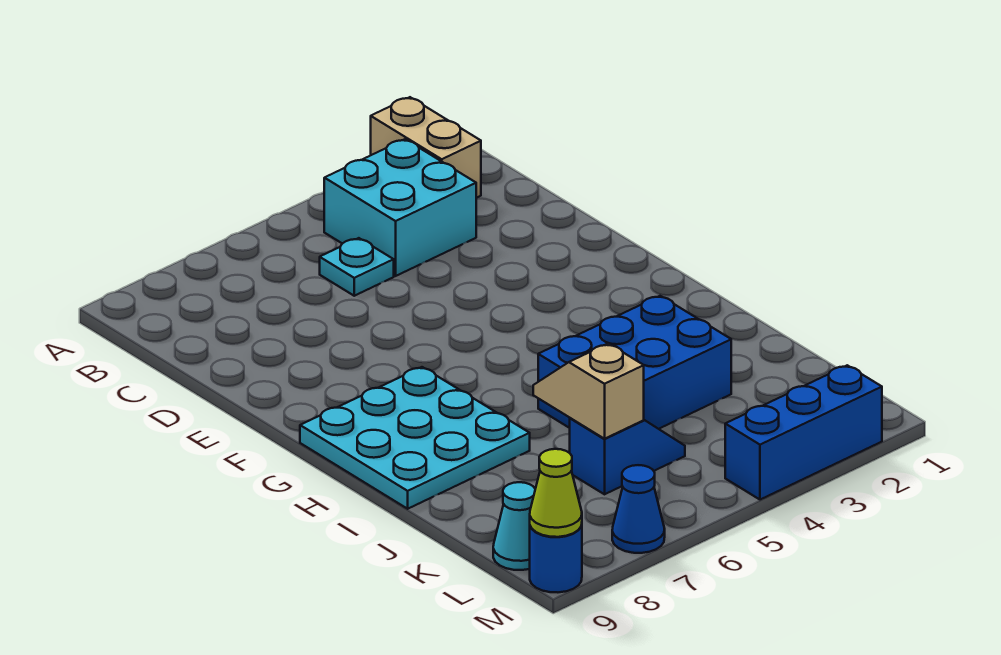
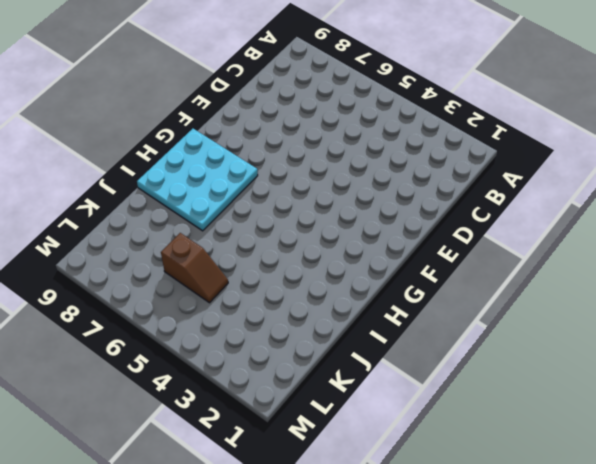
brown slope K5:K6 level 1 top 6 -> blue slope K5:K6 level 1 top 6
none -> tan brick A2:B2 level 1
none -> cyan brick B3:C4 level 1
none -> cyan plate C5 level 1

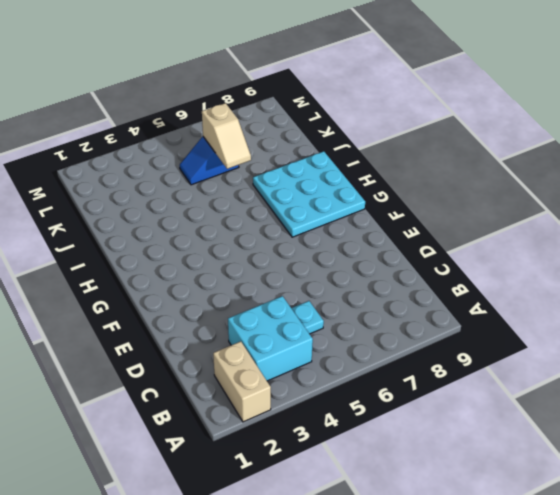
none -> blue brick I3:J5 level 1
none -> cyan cone L9 level 1
none -> blue brick M2:M4 level 1

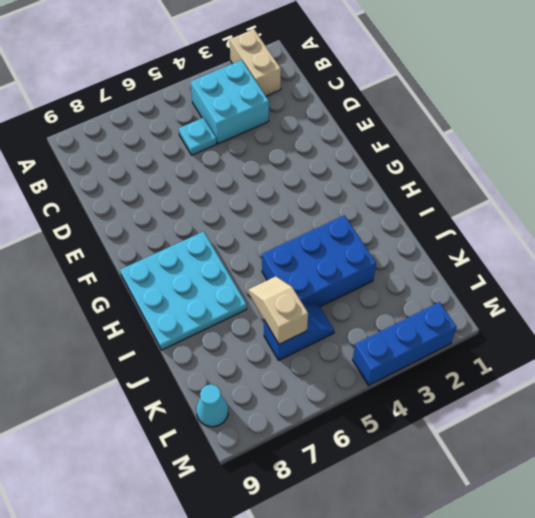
none -> blue cone M7 level 1
none -> blue round brick M9 level 1
none -> lime cone M9 level 2

